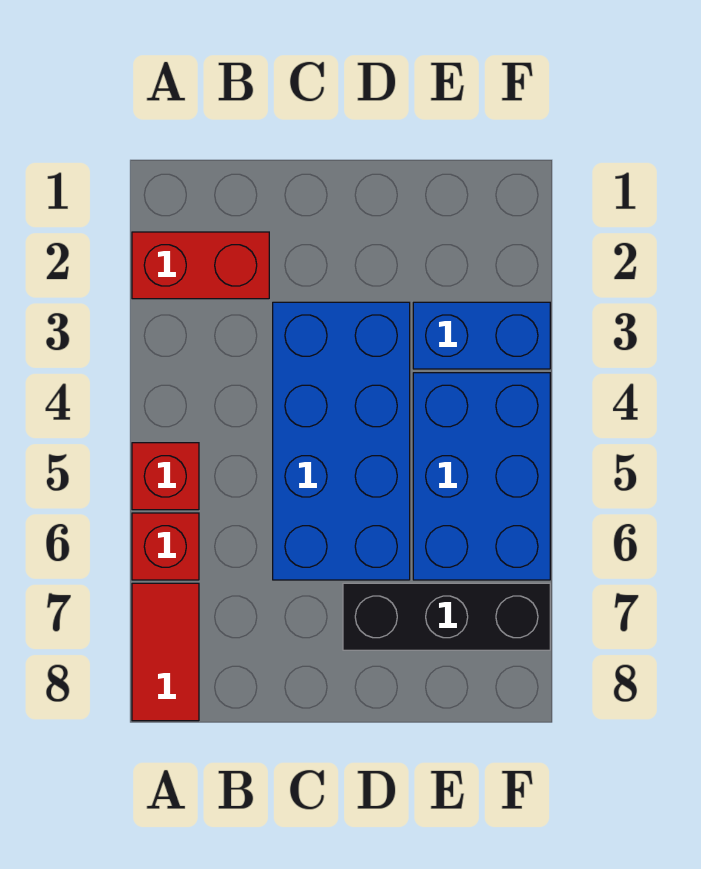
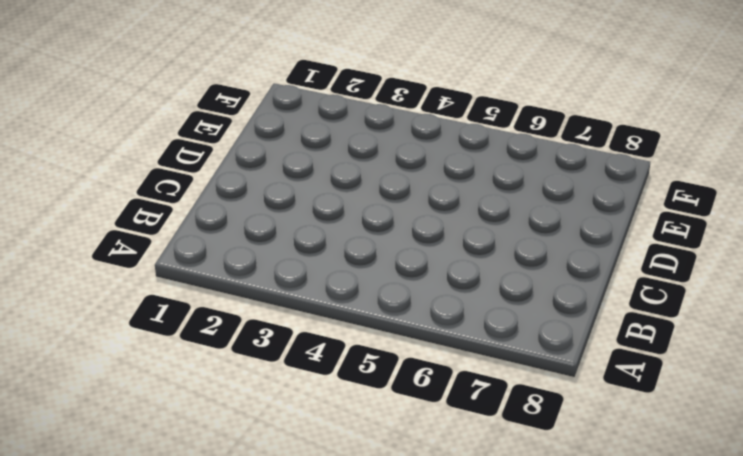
none -> red brick A2:B2 level 1
none -> red brick A5 level 1

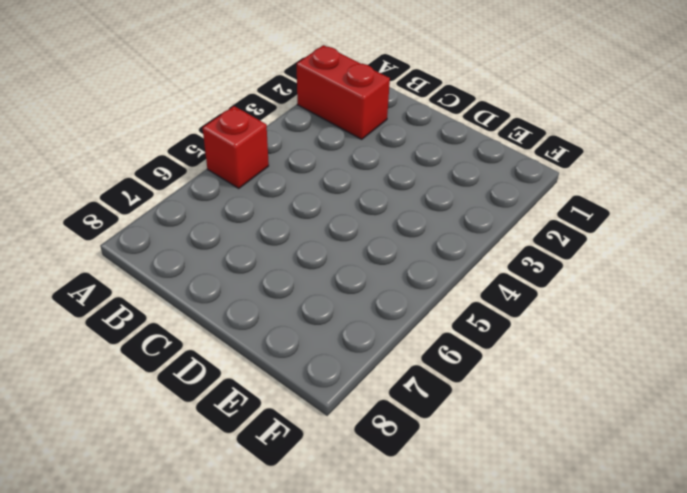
none -> red brick A6 level 1
none -> red tile A7:A8 level 1

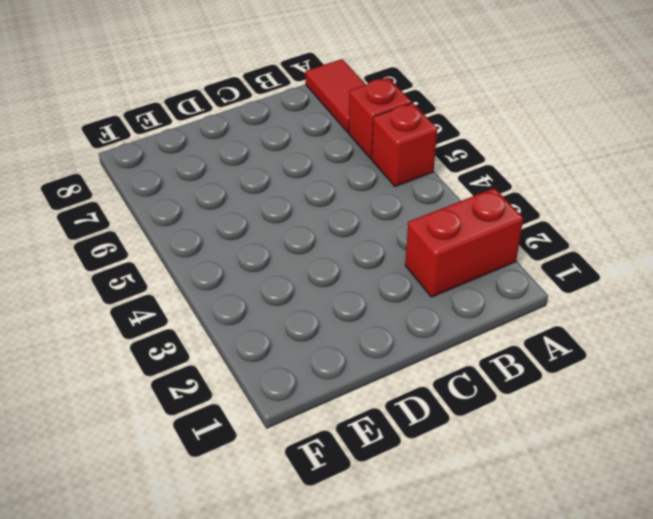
none -> blue brick C3:D6 level 1
none -> black brick D7:F7 level 1

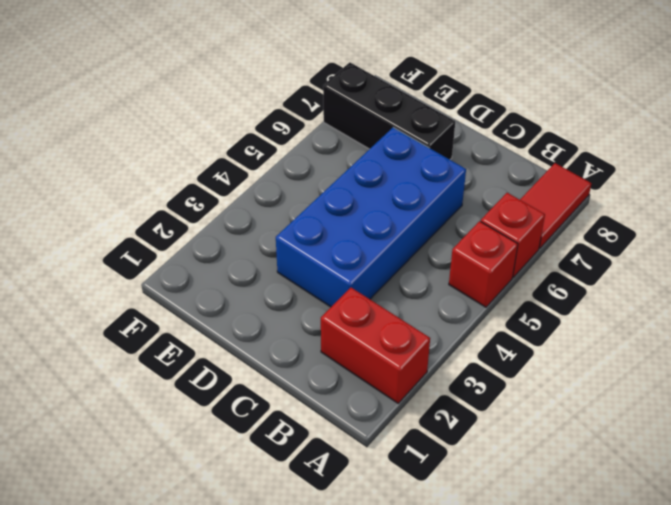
none -> blue brick E3:F3 level 1
none -> blue brick E4:F6 level 1

